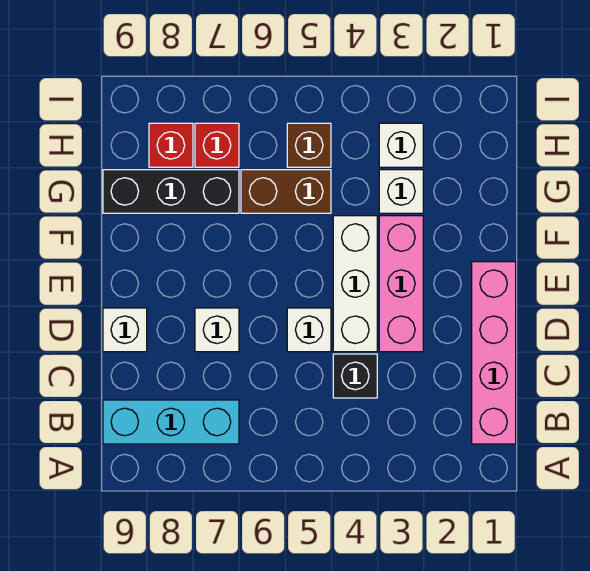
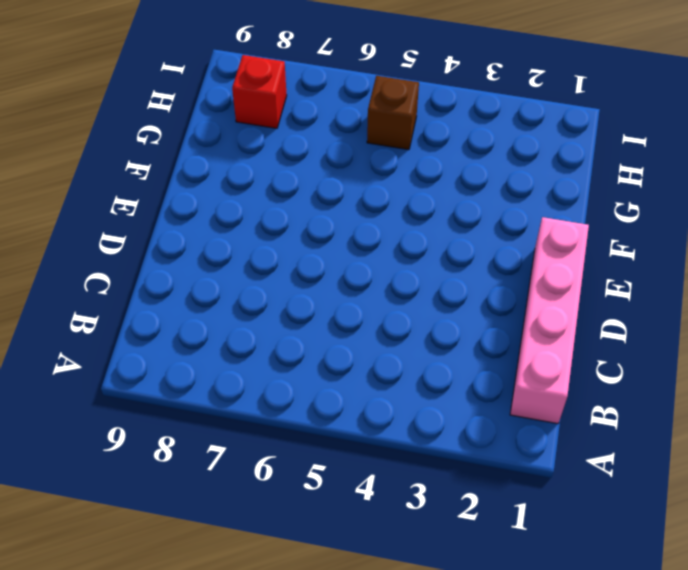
none -> cyan brick B7:B9 level 1
none -> black brick C4 level 1
none -> pink brick D3:F3 level 1

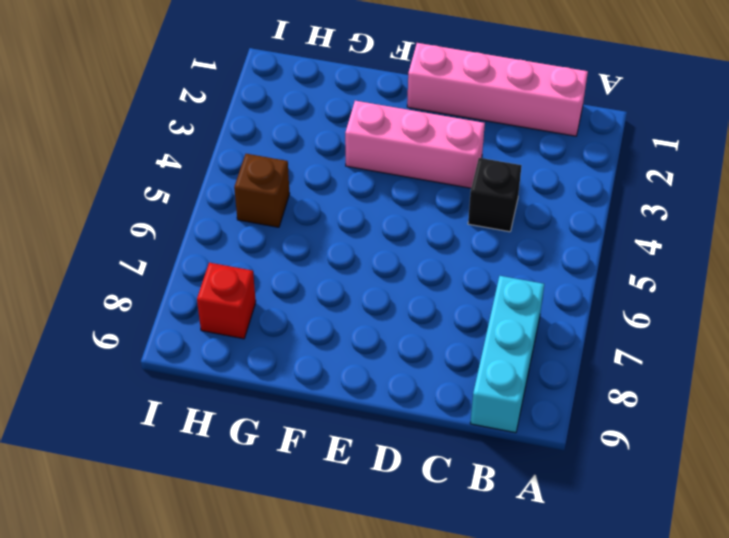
none -> white brick D4:F4 level 1
none -> white brick D5 level 1
none -> white brick D7 level 1

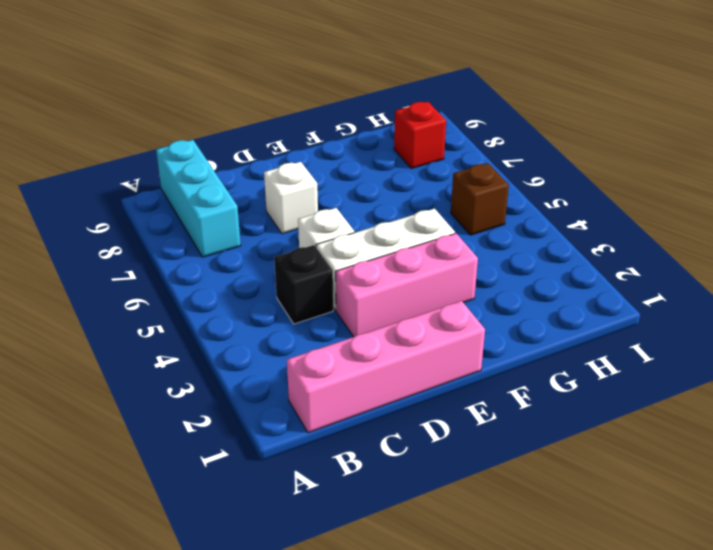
none -> white brick D9 level 1
none -> white brick G3 level 1
none -> brown brick G5:G6 level 1

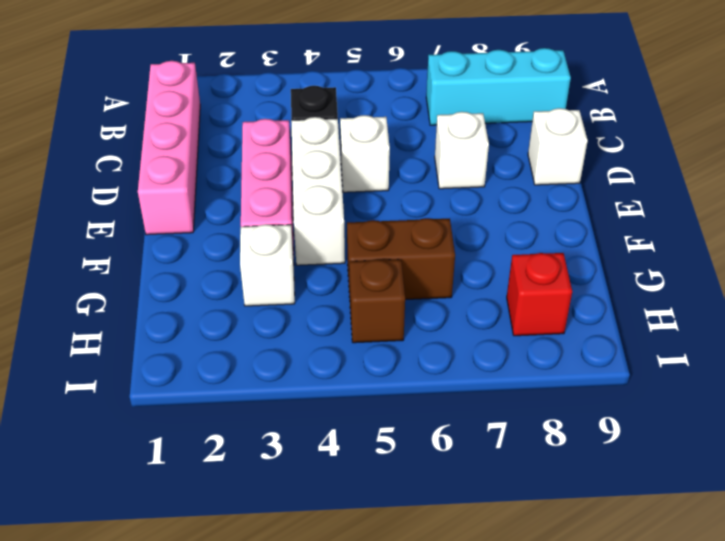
none -> black brick G7:G9 level 1
none -> white brick H3 level 1
none -> red brick H7 level 1

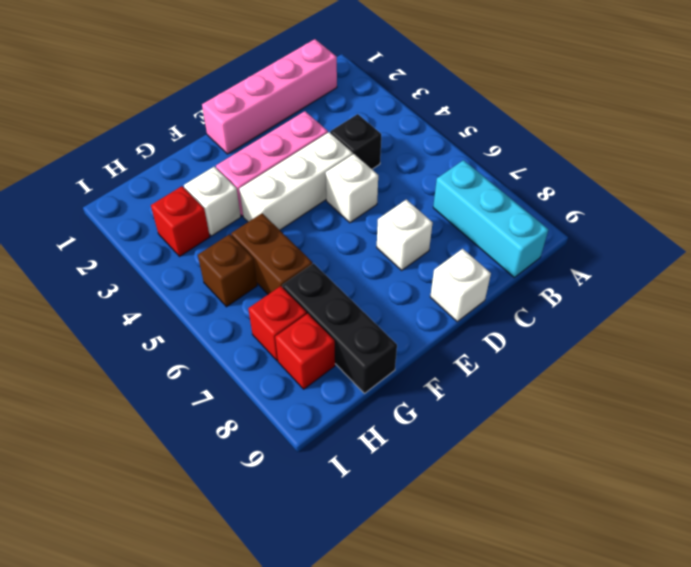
red brick H3 level 1 -> white brick H3 level 1

